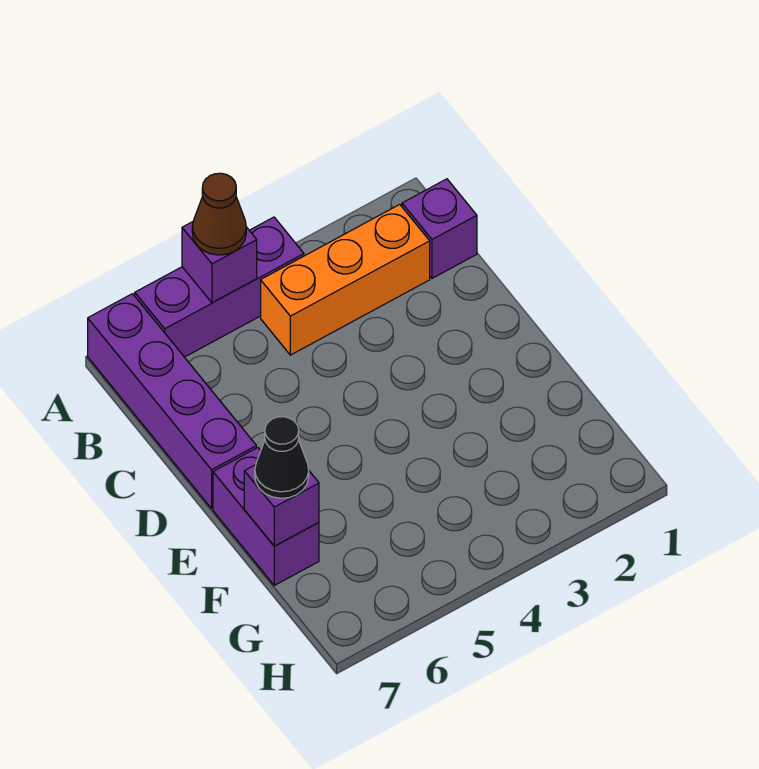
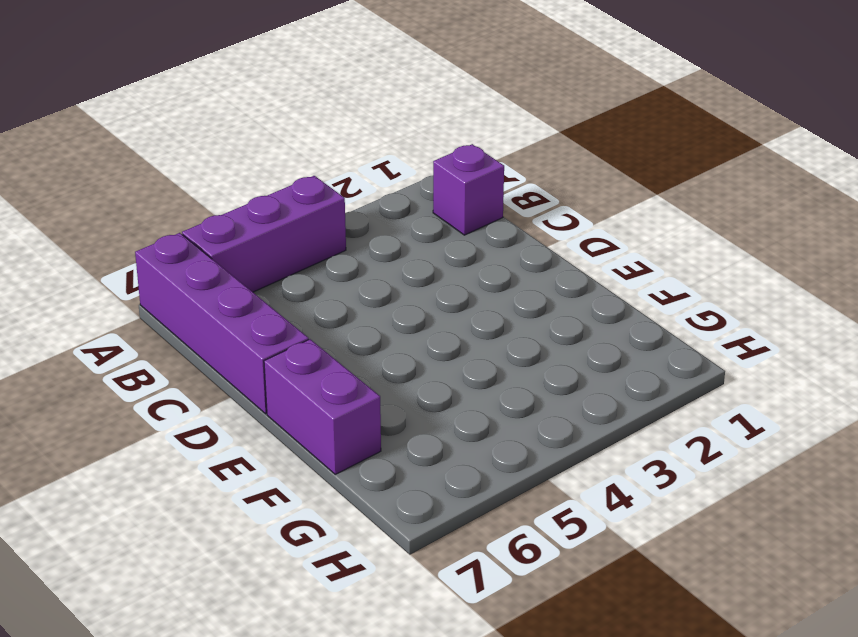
none -> orange brick B2:B4 level 1
none -> purple brick A5 level 2

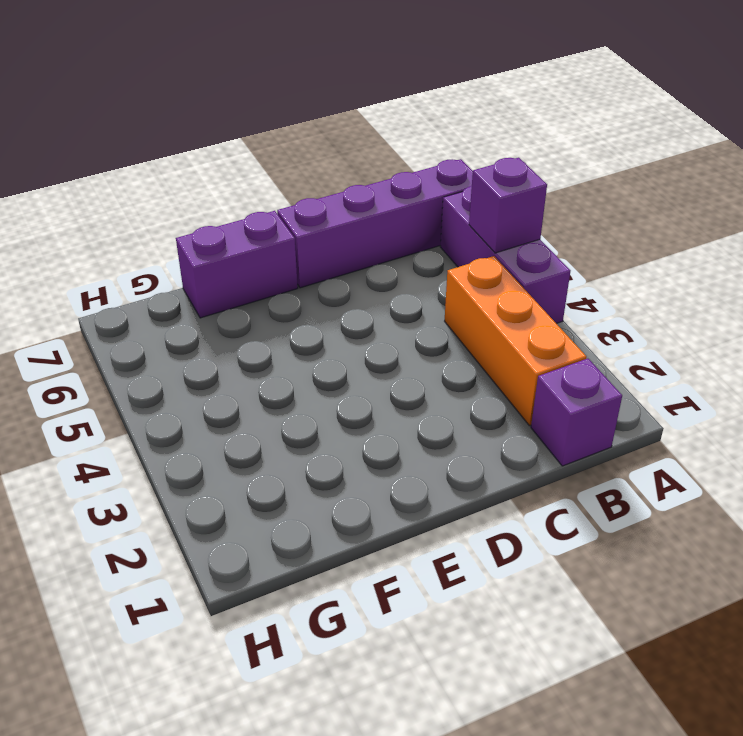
none -> purple brick F7 level 2
none -> brown cone A5 level 3

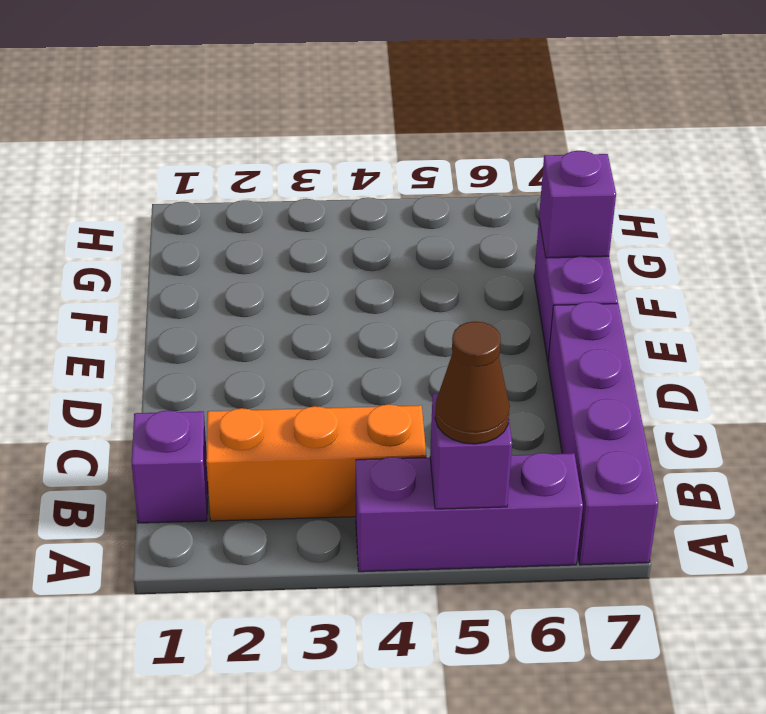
none -> black cone F7 level 3

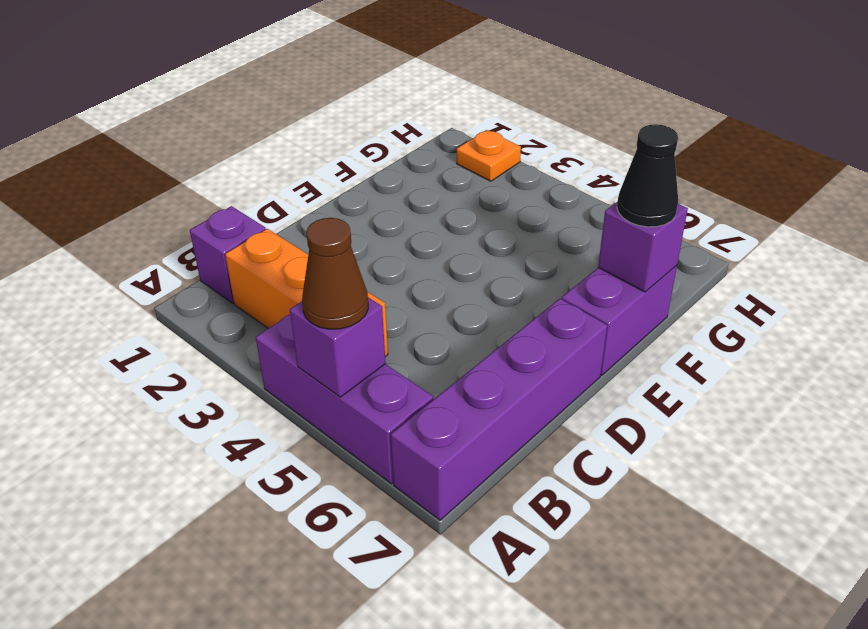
orange plate H2 level 1 -> none

